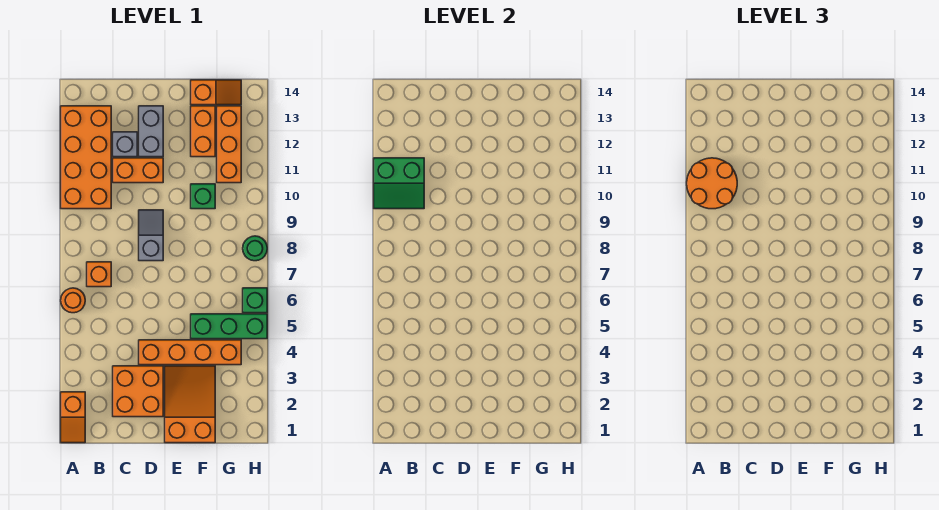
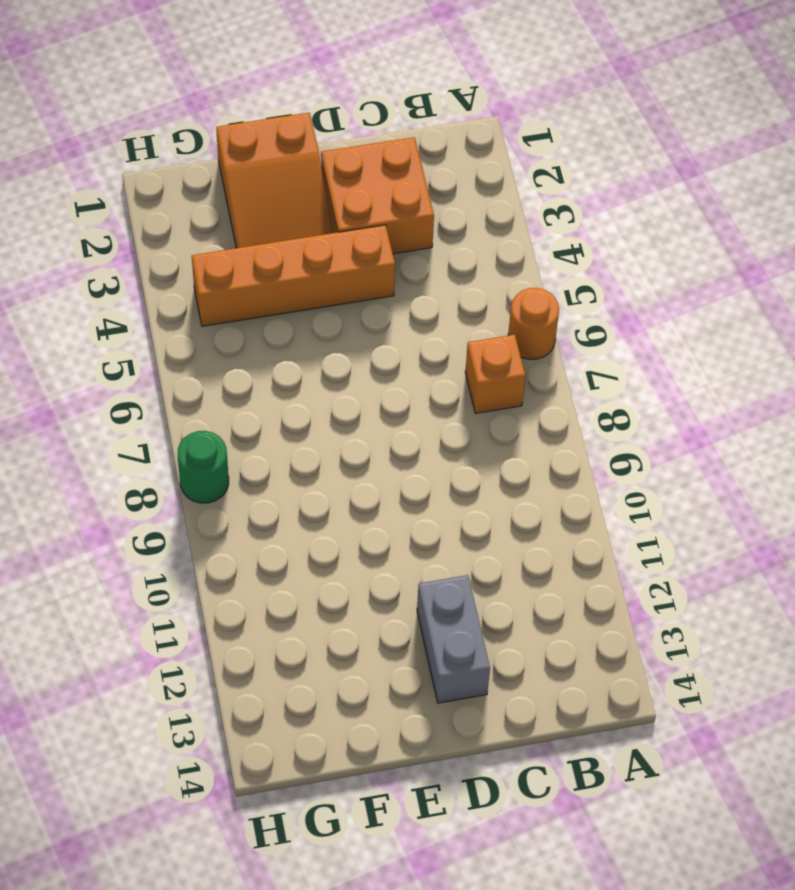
none -> orange slope A1:A2 level 1 top 2
none -> orange brick A10:B13 level 1
none -> orange brick C11:D11 level 1

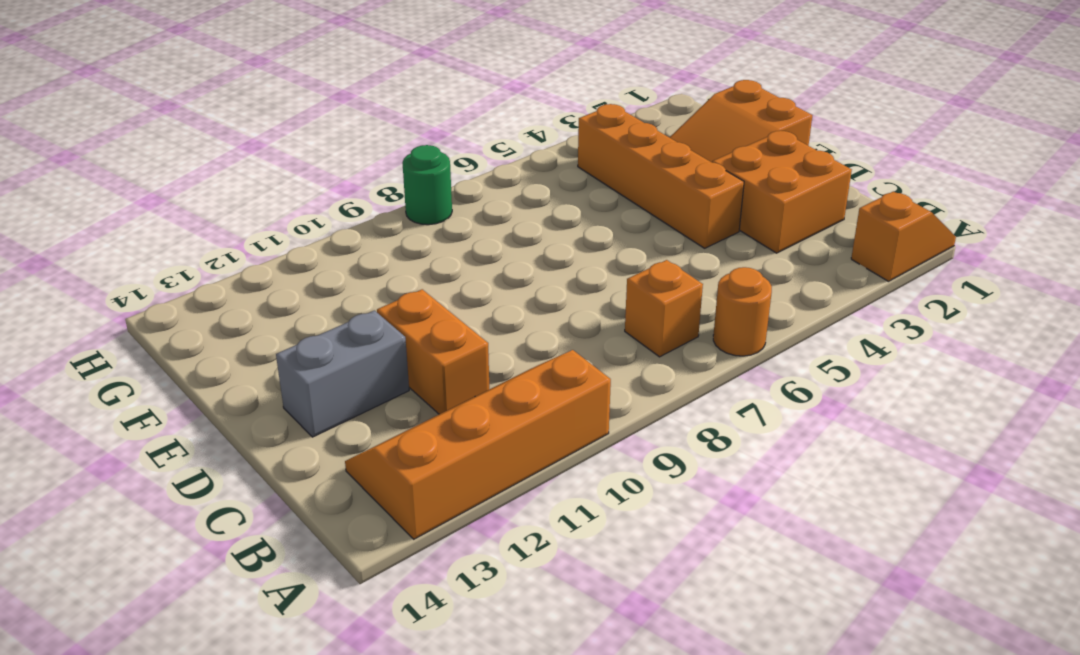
orange slope A10:B13 level 1 top A -> orange brick A10:B13 level 1
none -> grey brick C12 level 1
none -> grey slope D8:D9 level 1 top 8
none -> green brick F5:H5 level 1

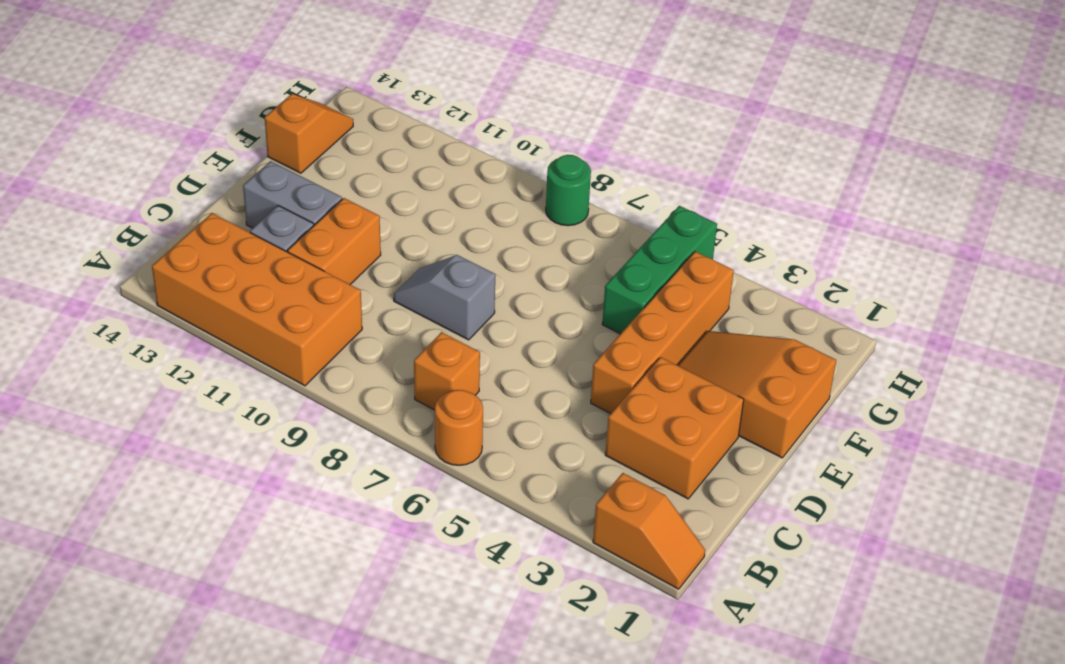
none -> green brick F10 level 1
none -> orange brick F12:F13 level 1
none -> orange brick G11:G13 level 1

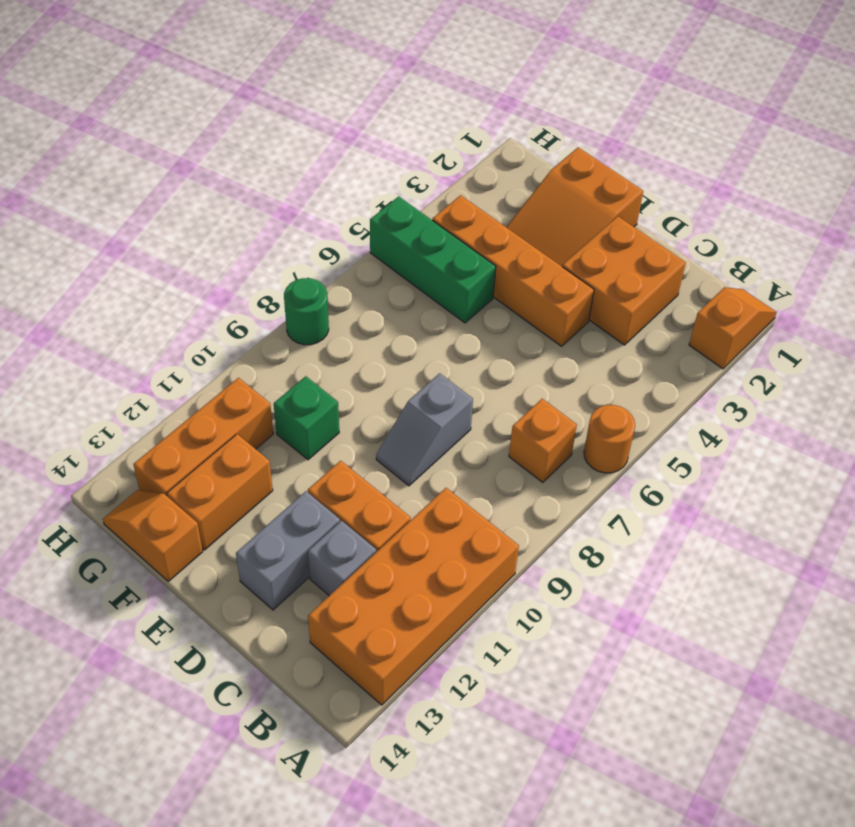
none -> green brick H6 level 1
none -> green slope A10:B11 level 2 top 11
none -> orange round brick A10:B11 level 3

